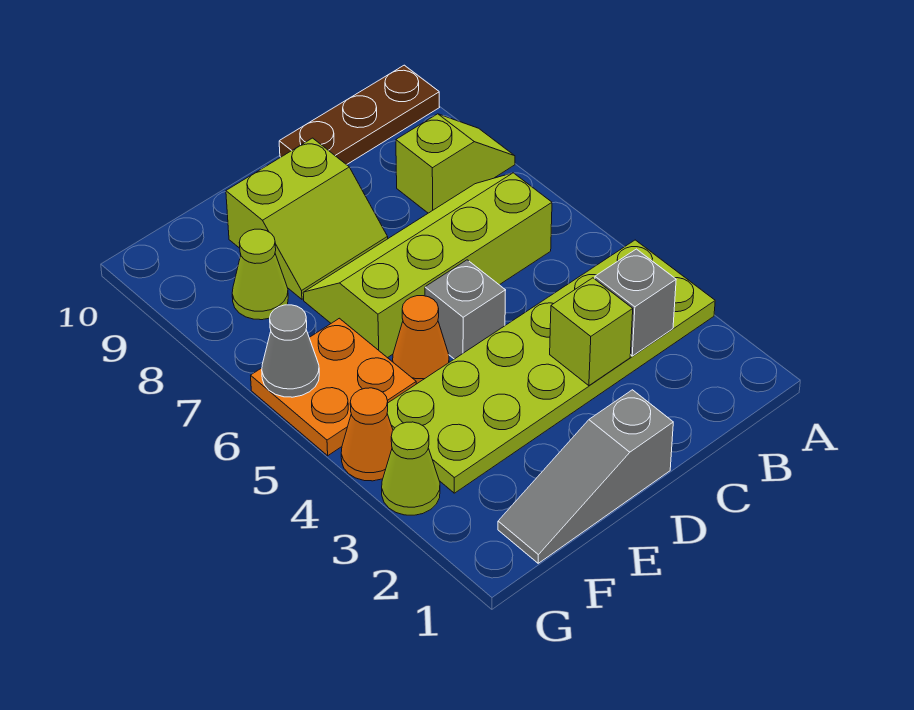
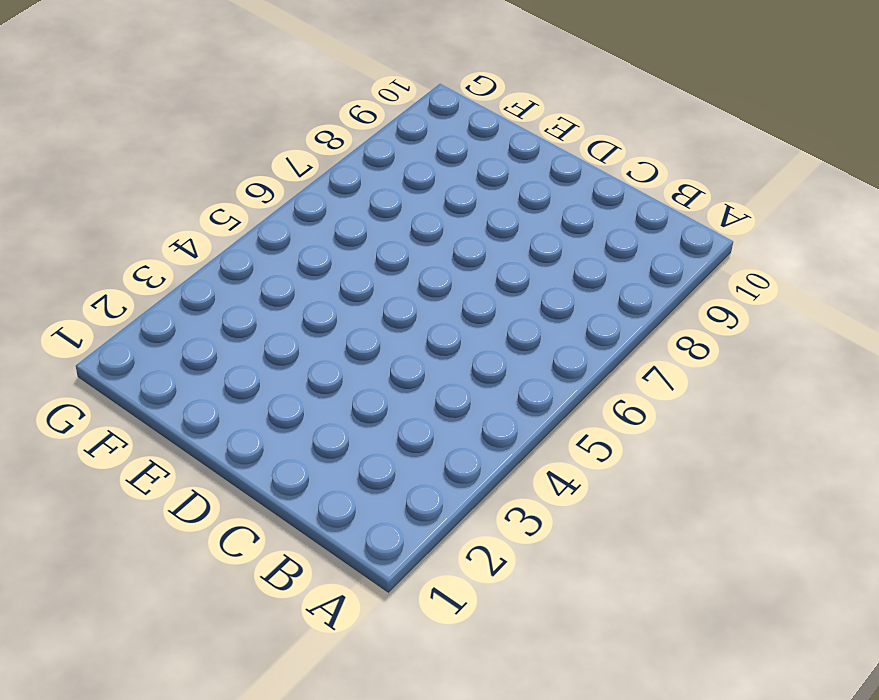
none -> lime plate A3:F4 level 1
none -> lime slope A8:B8 level 1 top B
none -> brown plate A10:C10 level 1

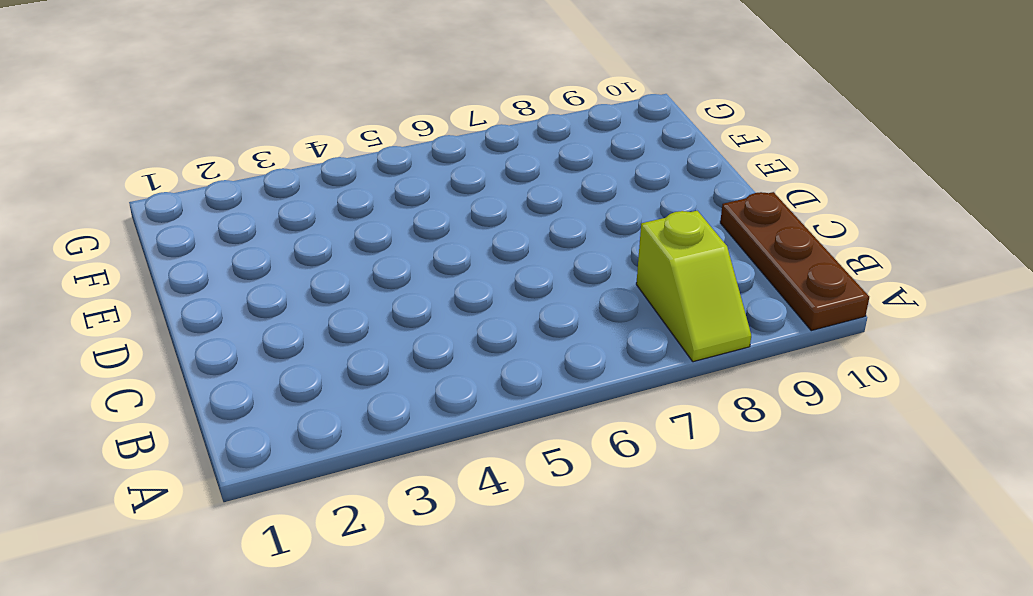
none -> lime plate A3:F4 level 1
none -> lime slope B6:E7 level 1 top 6
none -> grey slope D1:F1 level 1 top D

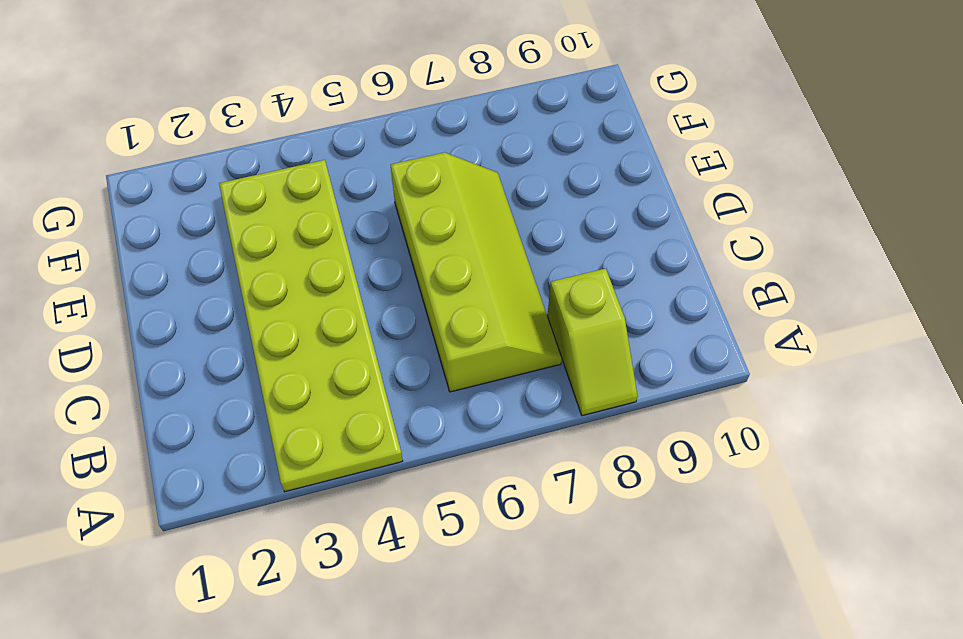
none -> brown plate A10:C10 level 1
none -> grey slope D1:F1 level 1 top D
none -> grey brick D5 level 1

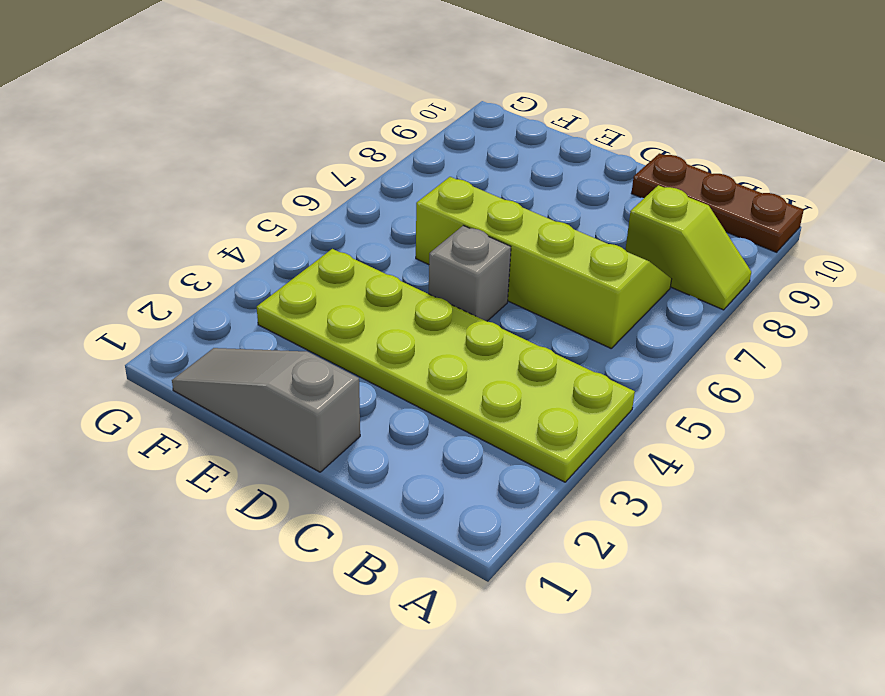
none -> lime slope D8:E9 level 1 top 9
none -> orange cone E5 level 1
none -> orange plate F5:G6 level 1

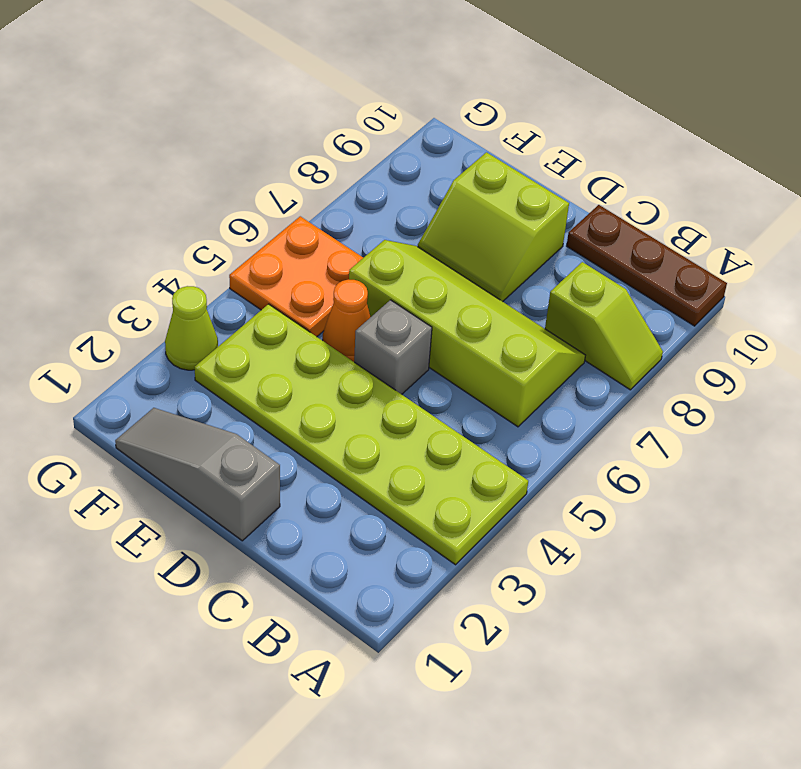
none -> lime cone F8 level 1
none -> orange cone G4 level 1
none -> grey brick B3 level 2

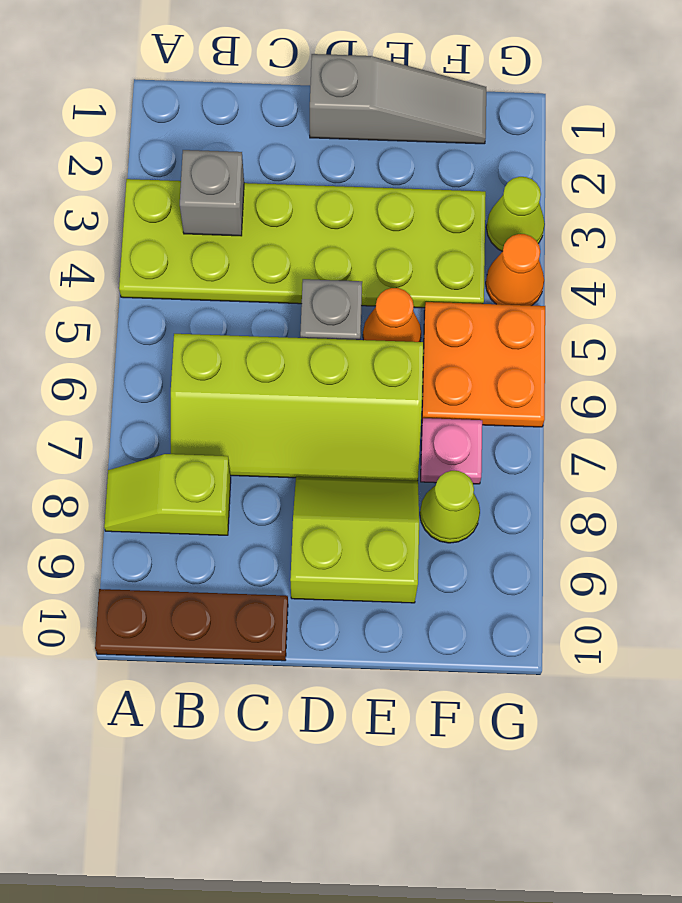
pink plate F7 level 1 -> none
none -> lime brick C3 level 2
none -> grey cone G6 level 2

